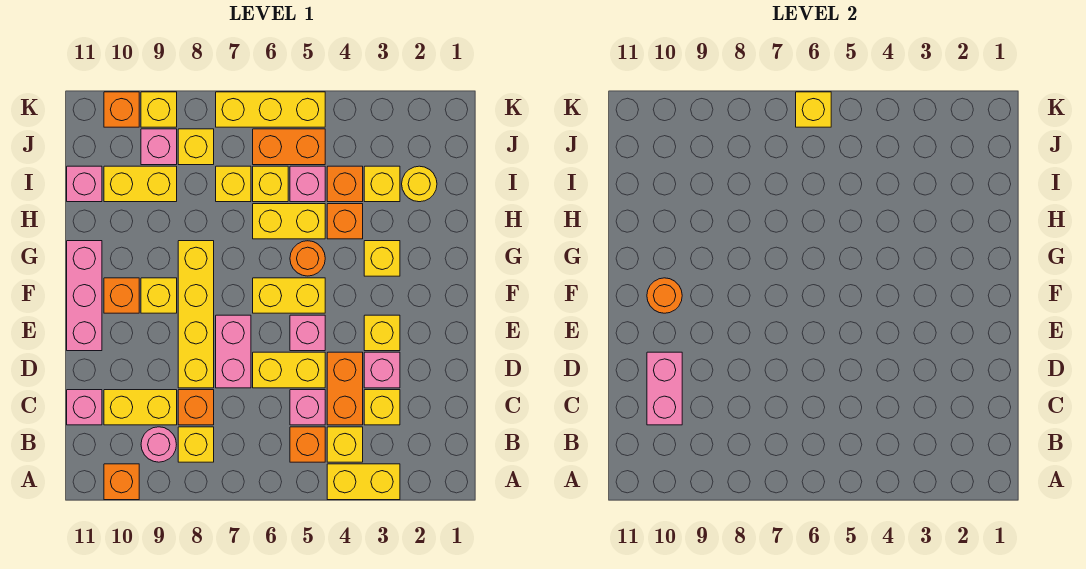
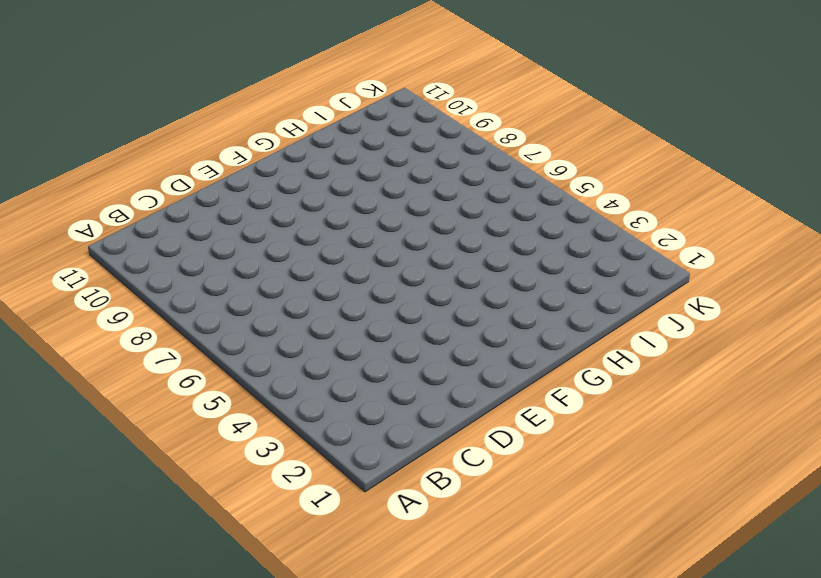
none -> yellow brick A3:A4 level 1
none -> orange brick A10 level 1
none -> yellow brick B4 level 1
none -> orange brick B5 level 1

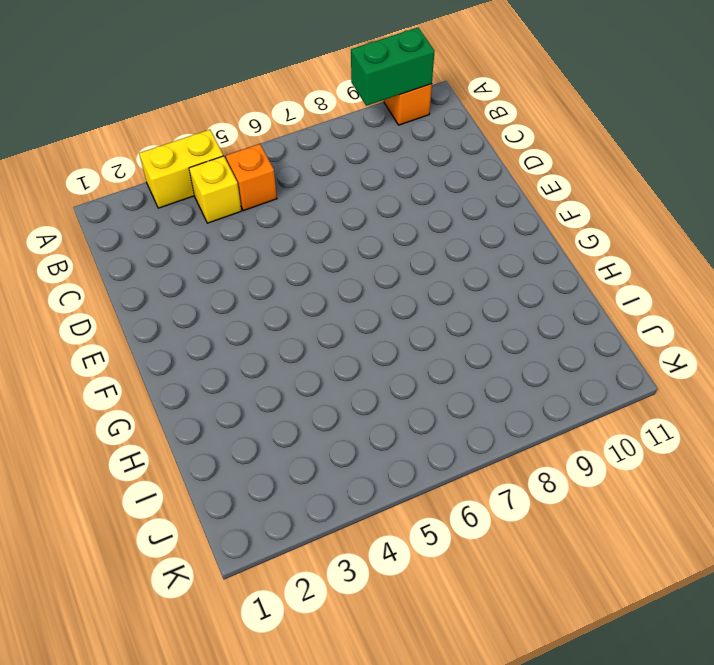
green brick A9:A10 level 2 -> none
none -> yellow brick B8 level 1
none -> pink round brick B9 level 1
none -> yellow brick C3 level 1
none -> orange brick C4:D4 level 1

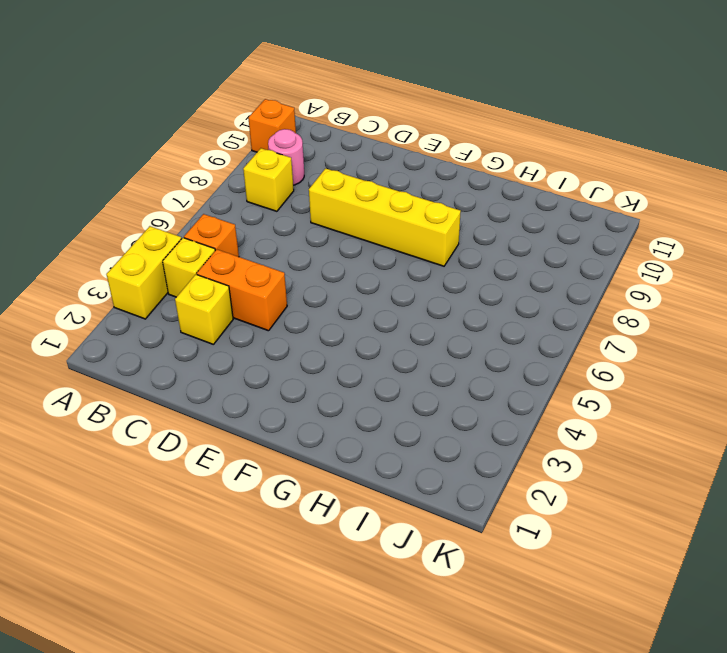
none -> pink brick C5 level 1
none -> orange brick C8 level 1
none -> yellow brick C9:C10 level 1
none -> pink brick C11 level 1

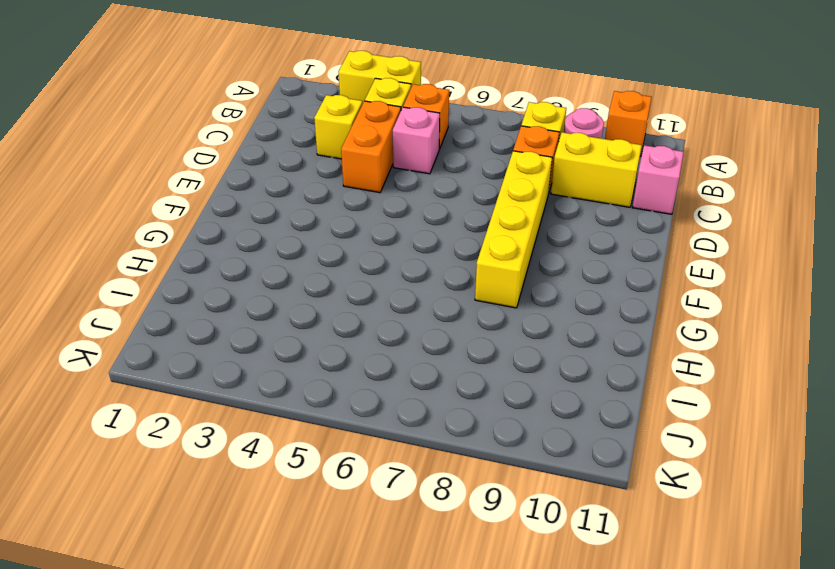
none -> pink brick D3 level 1
none -> yellow brick D5:D6 level 1
none -> pink brick D7:E7 level 1
none -> yellow brick E3 level 1

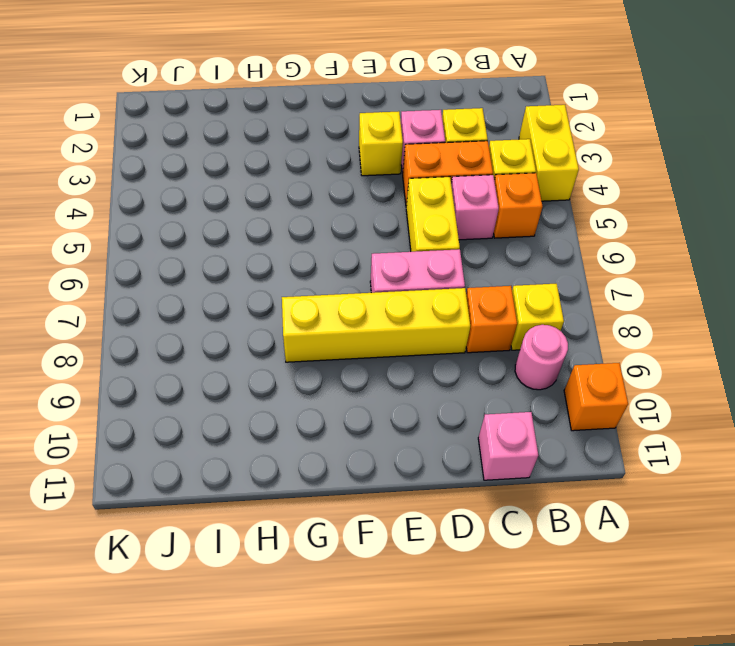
none -> yellow brick C9:C10 level 1
none -> pink brick E5 level 1
none -> pink brick E11:G11 level 1
none -> yellow brick F5:F6 level 1

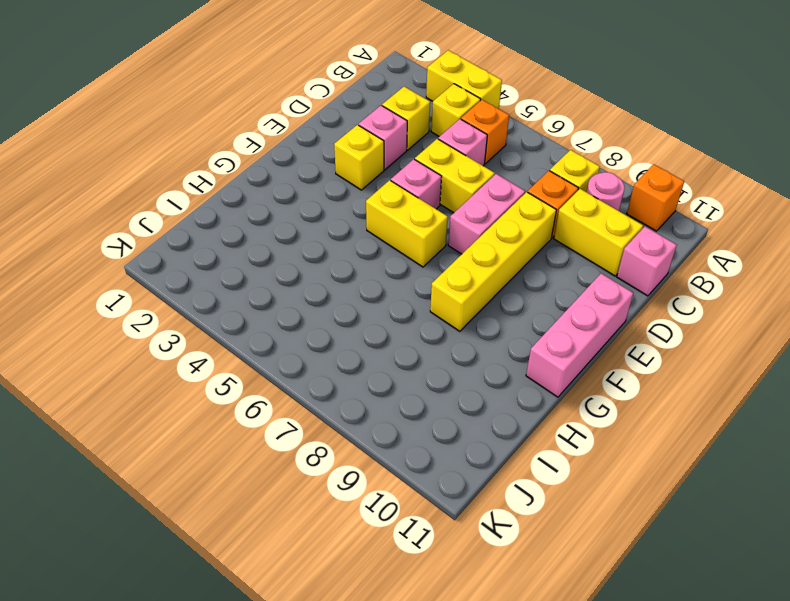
none -> orange brick C4:D4 level 1
none -> yellow brick F9 level 1
none -> orange brick F10 level 1
none -> yellow brick G3 level 1

